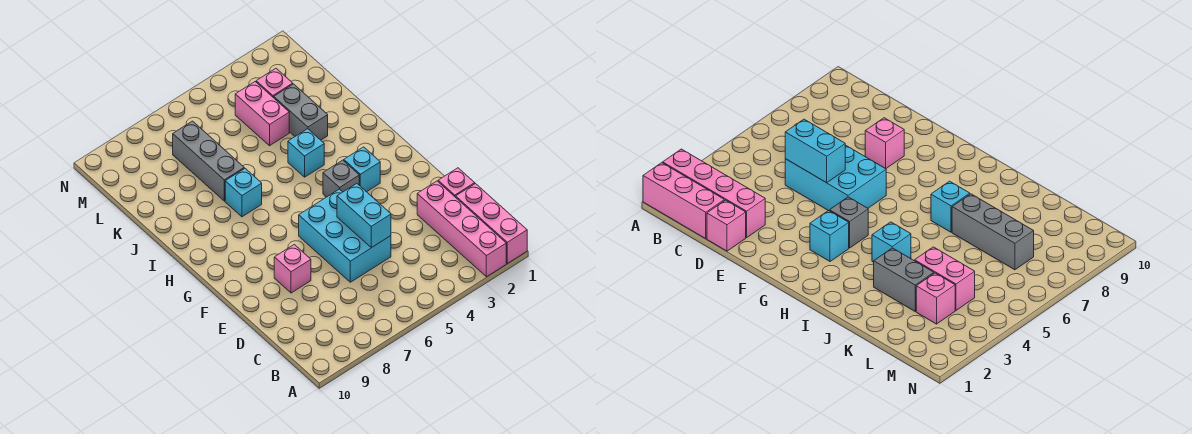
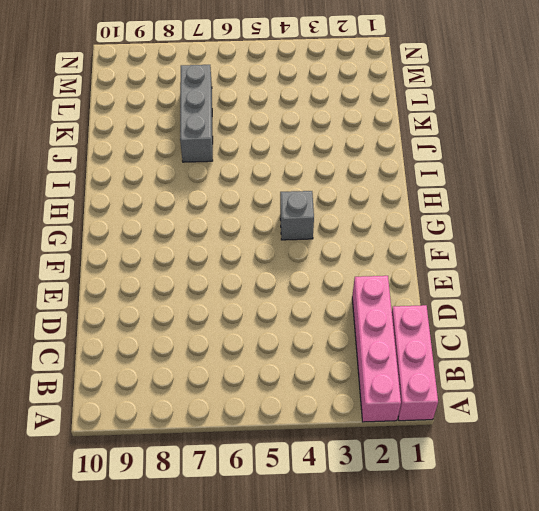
none -> pink brick D1 level 1
none -> cyan brick D5:F6 level 1
none -> pink brick E8 level 1

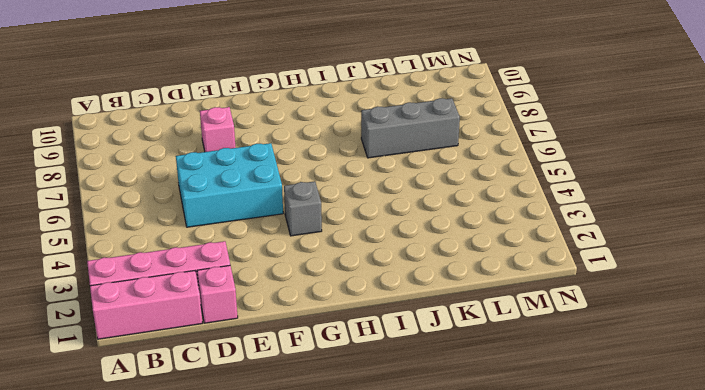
none -> cyan brick G3 level 1
none -> cyan brick I4 level 1
none -> cyan brick I7 level 1

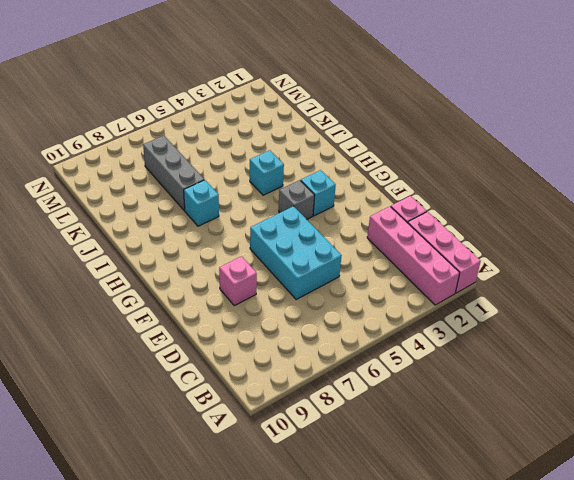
none -> grey brick J3:K3 level 1
none -> pink brick K4:L4 level 1
none -> pink brick L3 level 1

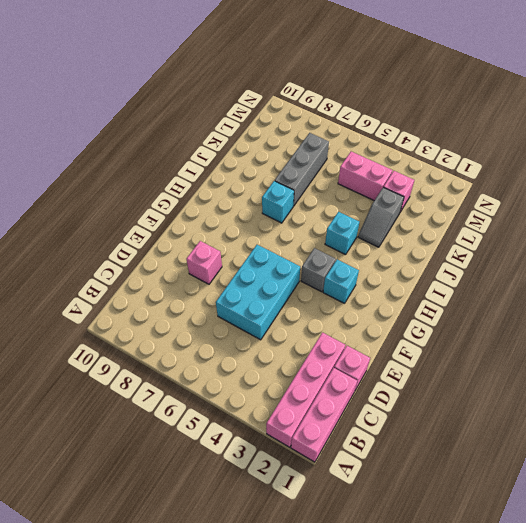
grey slope J3:K3 level 1 top K -> grey brick J3:K3 level 1
pink brick L4:L5 level 1 -> pink brick K4:L4 level 1
none -> cyan brick D5:E5 level 2

